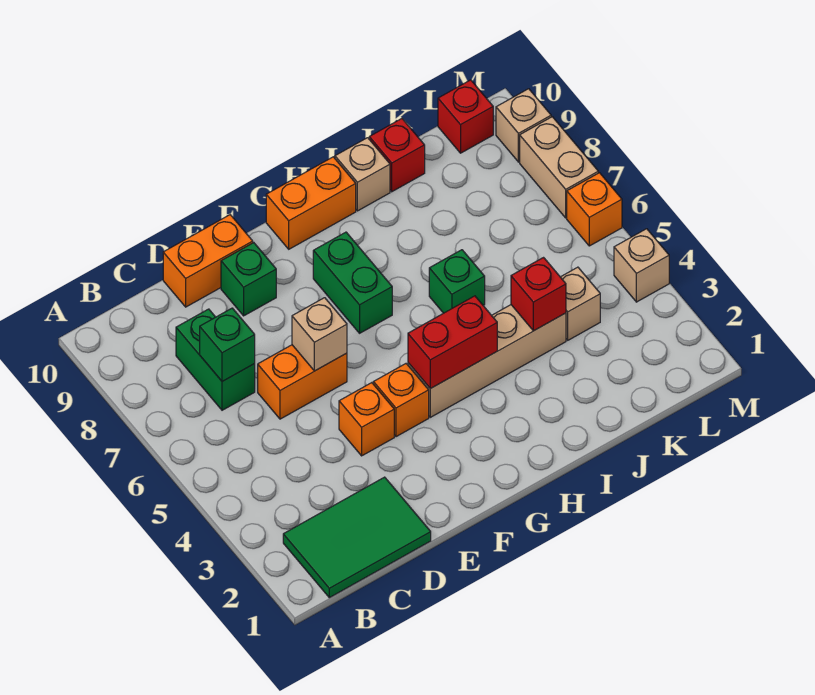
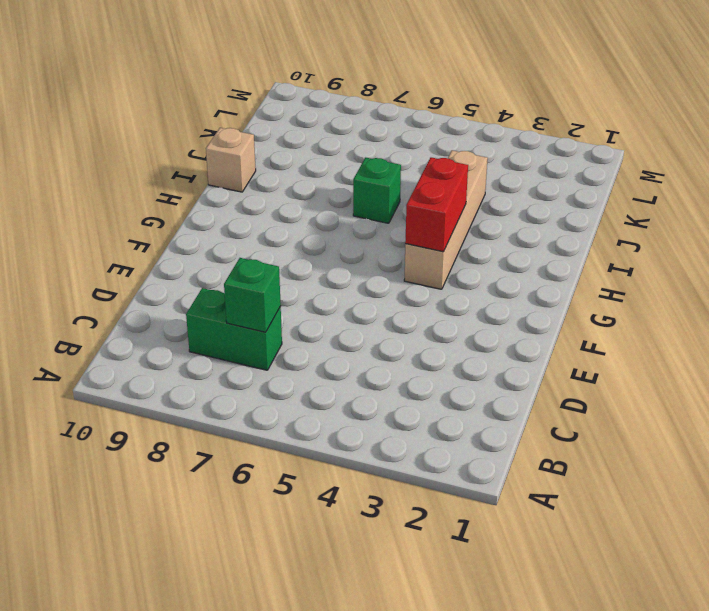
none -> green tile B1:D2 level 1
none -> orange brick D6:E6 level 1
none -> orange brick D10:E10 level 1

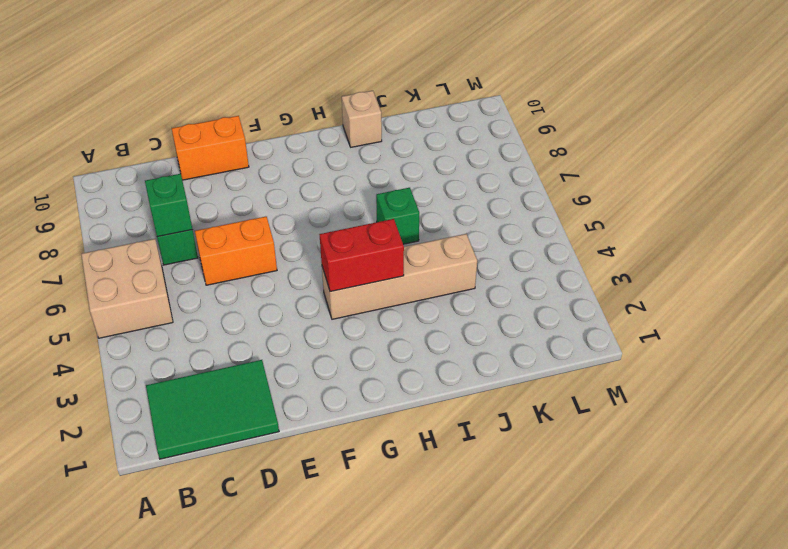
tan brick A5:B6 level 1 -> none
none -> orange brick E4 level 1
none -> green brick E9 level 1
none -> orange brick F4 level 1

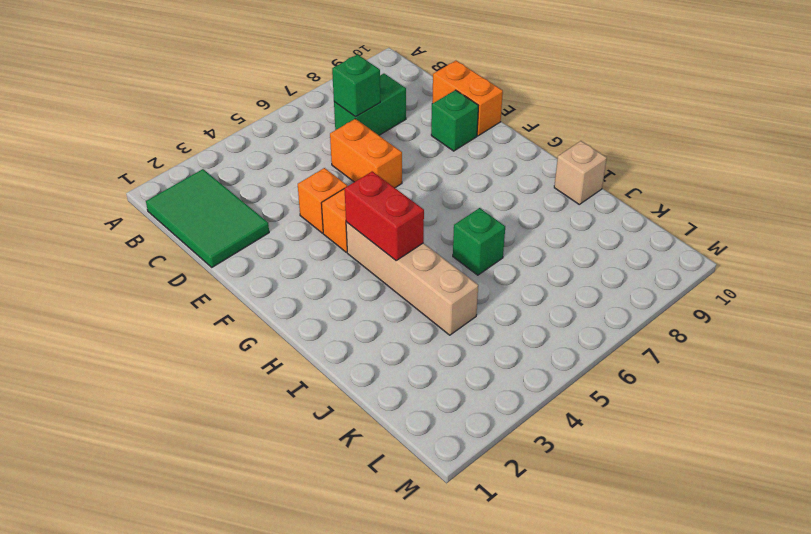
none -> green brick G7:G8 level 1
none -> orange brick G10:H10 level 1
none -> red brick J10 level 1

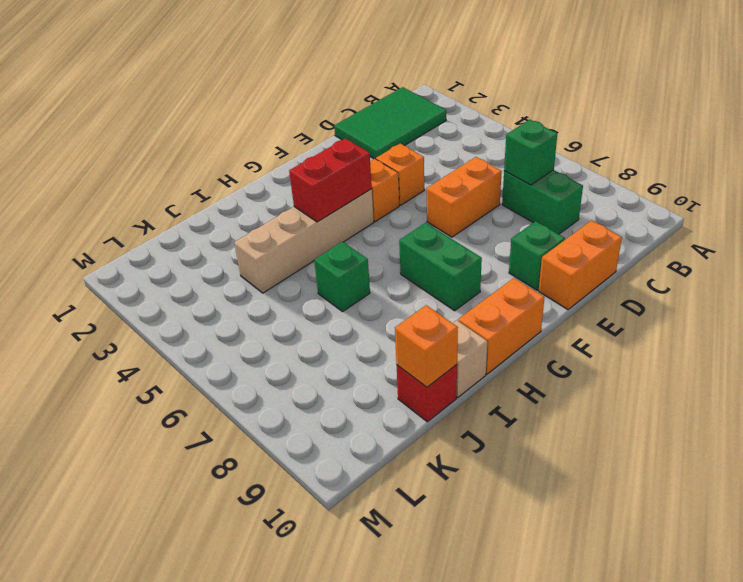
orange brick J10 level 2 -> orange brick M6 level 1
none -> tan brick K4 level 1
none -> red brick L10 level 1
none -> tan brick M4 level 1

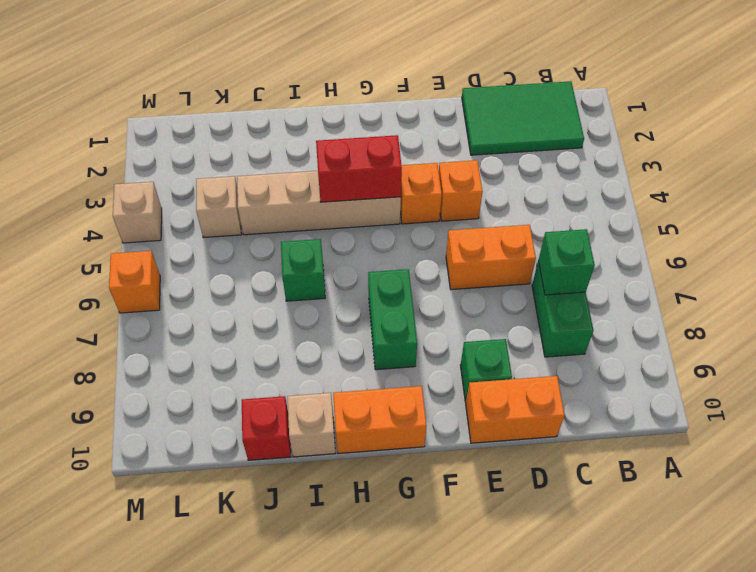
none -> red brick L10 level 1
none -> tan brick M7:M8 level 1
none -> tan brick M9 level 1

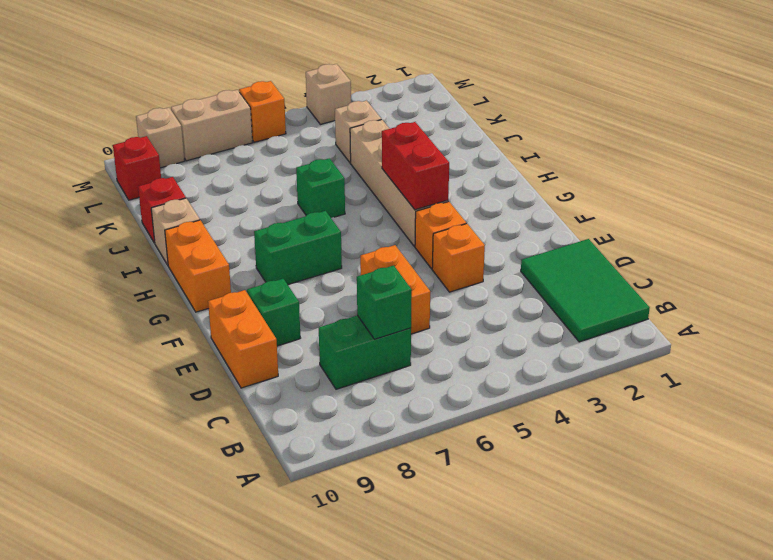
none -> tan brick E6 level 2
none -> red brick J4 level 2

